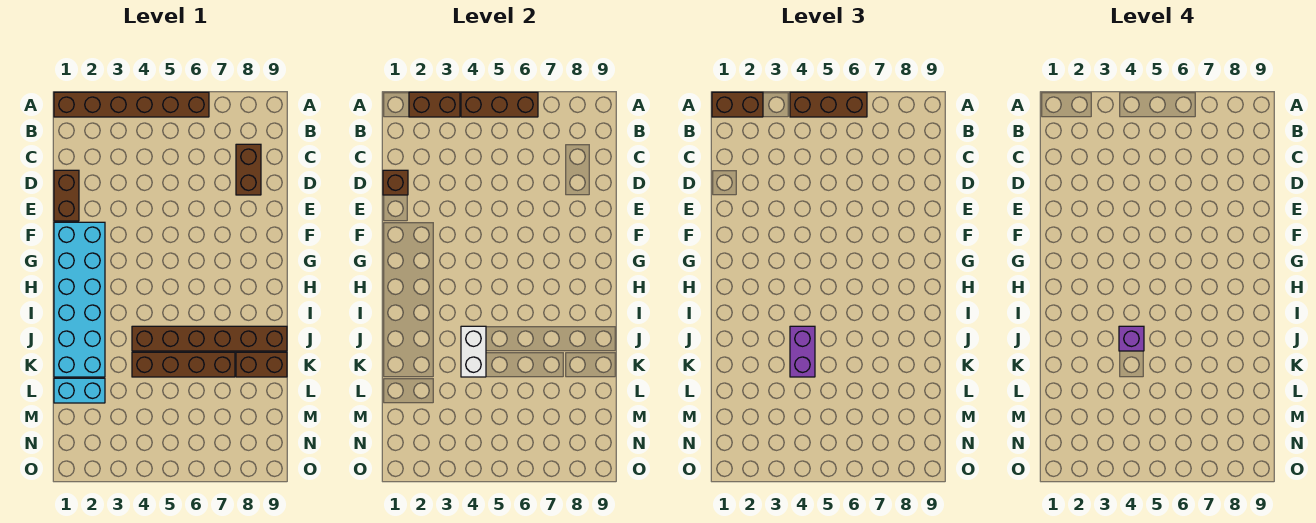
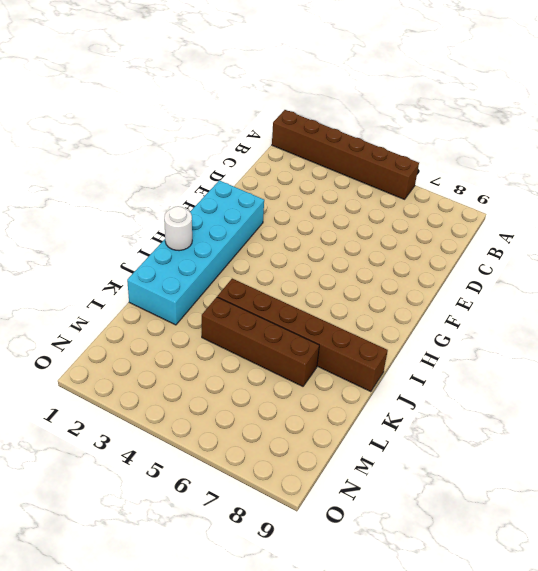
white round brick I1 level 2 -> none
none -> brown brick C8:D8 level 1
none -> brown brick D1:E1 level 1
none -> brown brick K8:K9 level 1

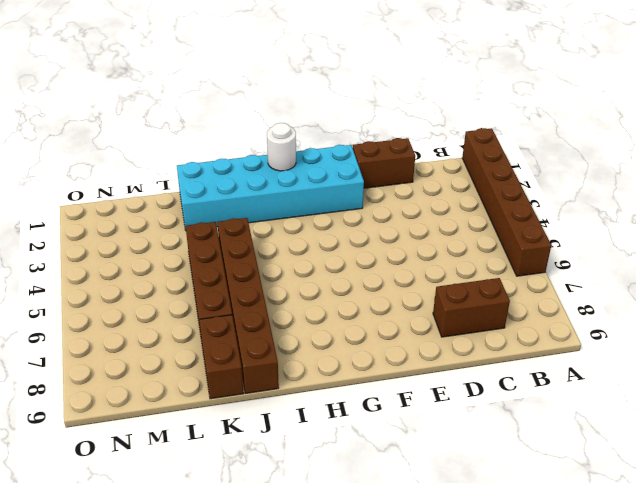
white round brick H1 level 2 -> none
none -> cyan brick L1:L2 level 1
none -> brown brick A2:A3 level 2
none -> brown brick A4:A6 level 2

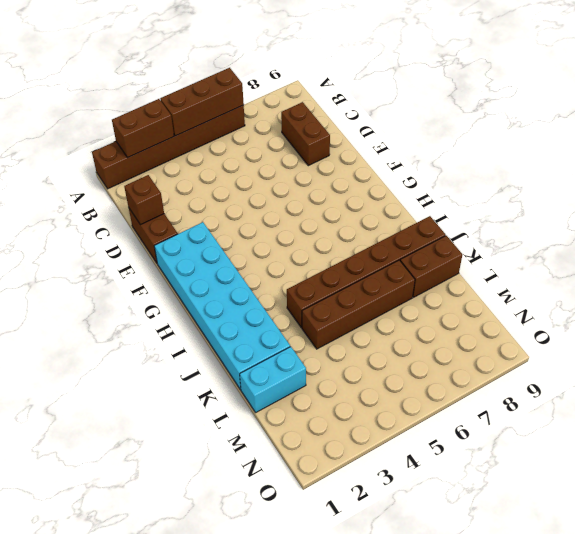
none -> white brick J4:K4 level 2
none -> brown brick A1:A2 level 3
none -> brown brick A4:A6 level 3

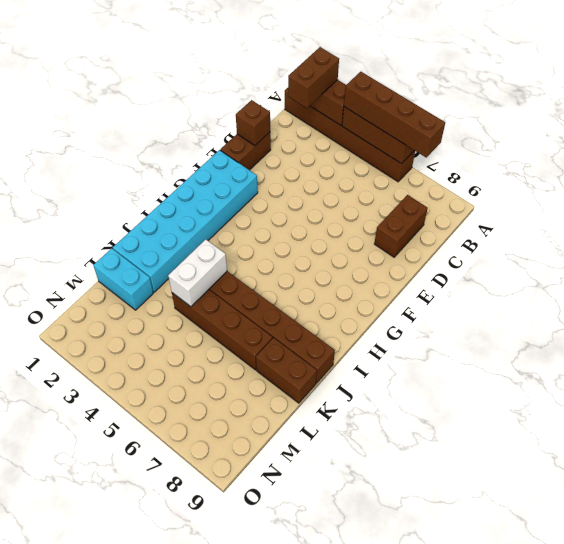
brown brick A2:B2 level 3 -> brown brick A1:A2 level 3
brown brick A4:A7 level 3 -> brown brick A4:A6 level 3
none -> purple brick J4:K4 level 3
none -> purple brick J4 level 4

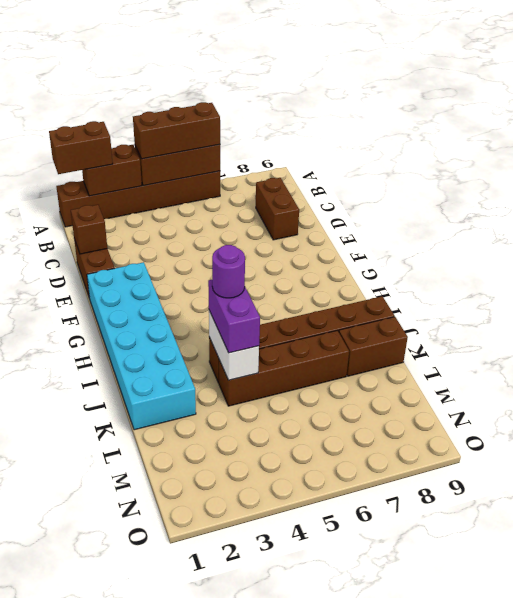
purple round brick J4 level 4 -> purple brick J4 level 4
none -> cyan brick L1:L2 level 1

